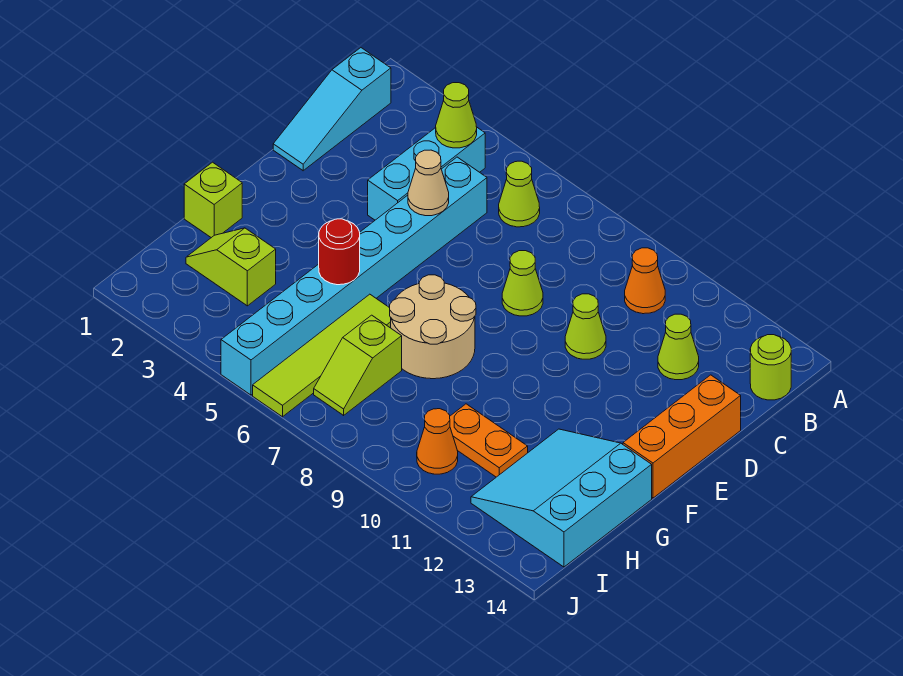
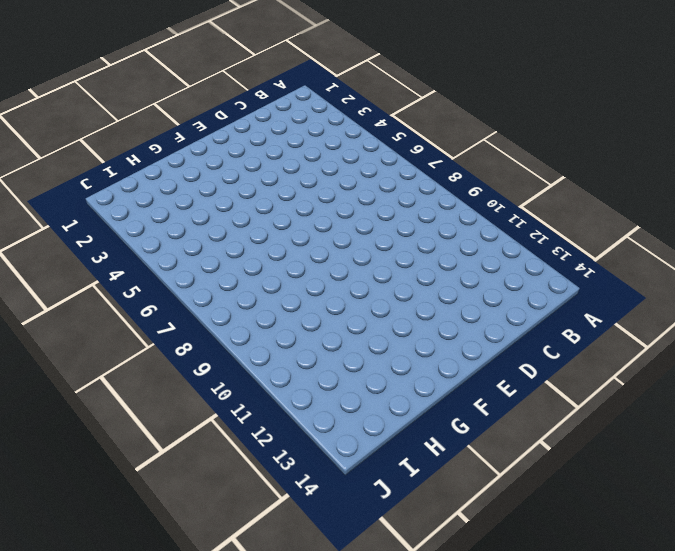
none -> cyan slope B1:D1 level 1 top B
none -> cyan brick B4:D4 level 1
none -> lime cone B6 level 1

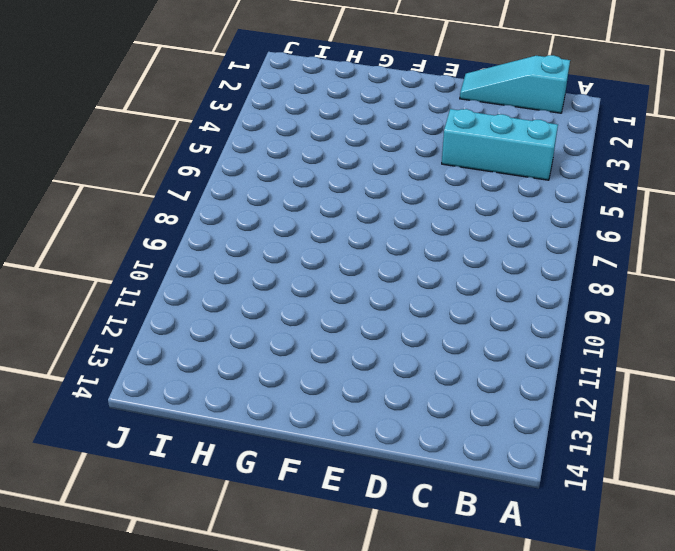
none -> lime cone B6 level 1
none -> orange cone B10 level 1
none -> lime round brick B14 level 1

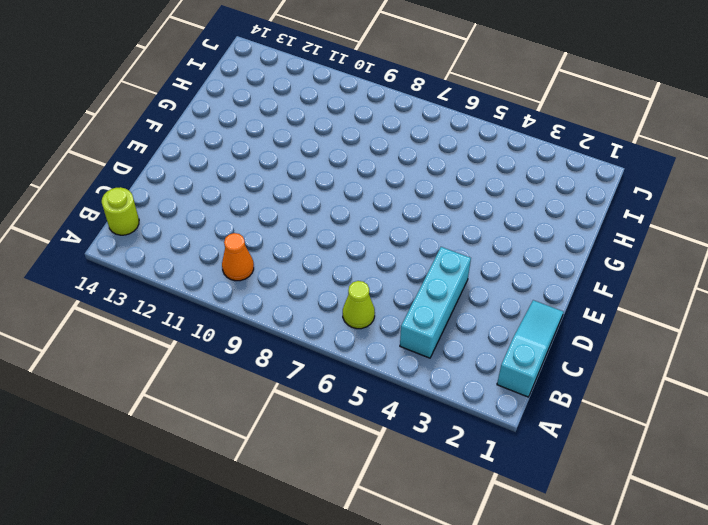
none -> cyan brick C5:J5 level 1
none -> lime cone C12 level 1
none -> lime cone D8 level 1

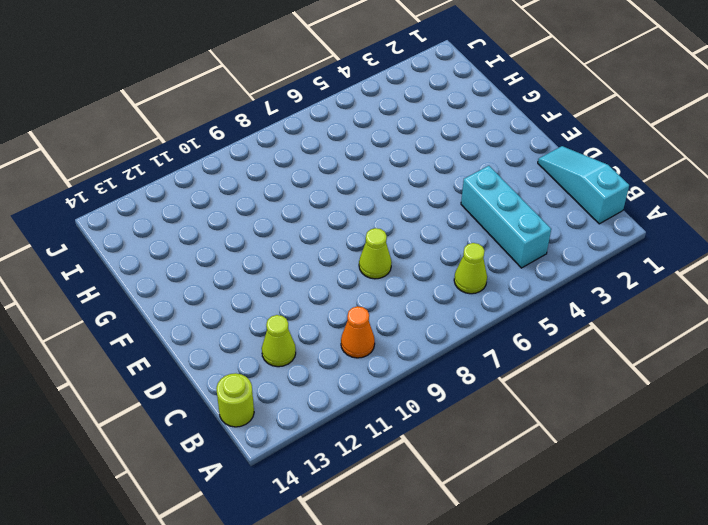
none -> cyan brick C5:J5 level 1
none -> lime cone D10 level 1
none -> orange brick D14:F14 level 1

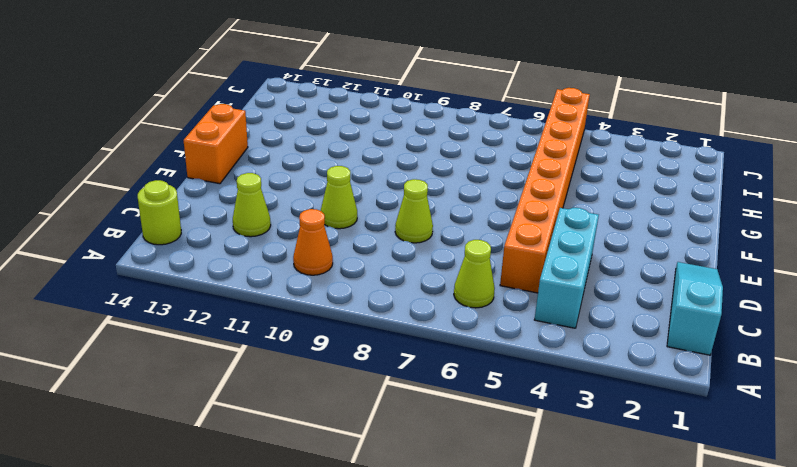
orange brick C5:J5 level 1 -> cyan brick C5:J5 level 1
orange brick E14:F14 level 1 -> orange brick D14:F14 level 1
none -> tan round brick F7:G8 level 1
none -> lime brick G1 level 1
none -> lime tile G6:J6 level 1

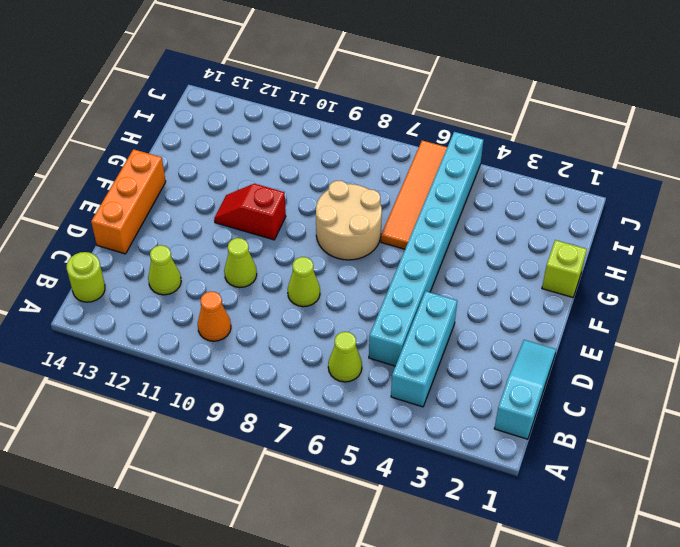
red slope F10:F11 level 1 top 10 -> none
orange tile G6:J6 level 1 -> lime tile G6:J6 level 1
none -> cyan slope G12:I14 level 1 top 14
none -> lime slope H2:H3 level 1 top 3
none -> lime slope H7:I7 level 1 top H

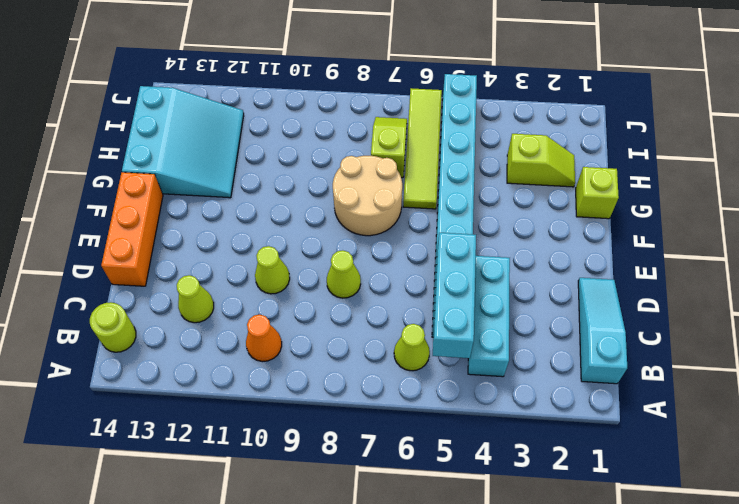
cyan brick B5:D5 level 2 -> tan cone D5 level 2
none -> orange plate H10:H11 level 1
none -> orange cone I10 level 1
none -> lime cone B4 level 2

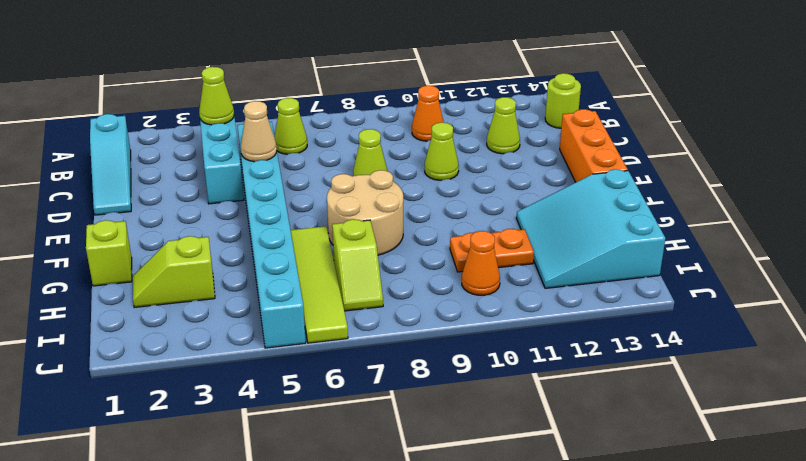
none -> red round brick G5 level 2

